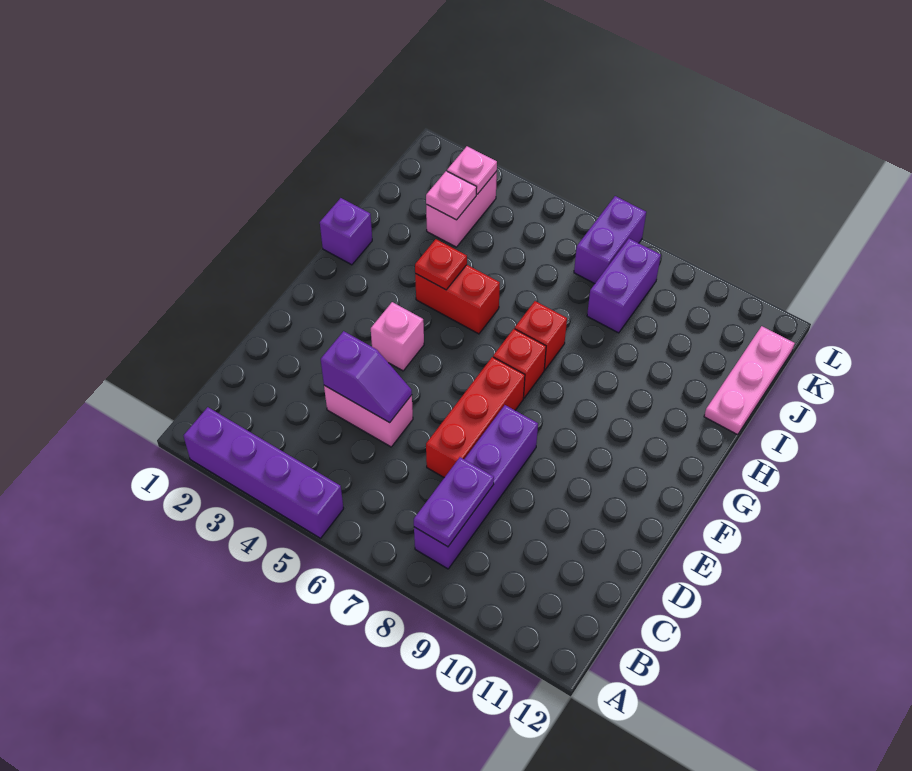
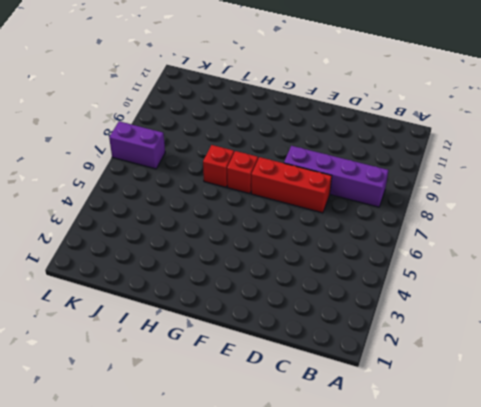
none -> purple brick A2:A5 level 1
none -> pink brick D4:D5 level 1
none -> pink brick F4 level 1

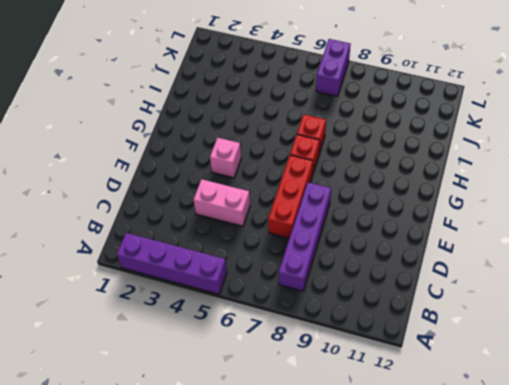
none -> purple brick H1 level 1
none -> red brick H4:H5 level 1
none -> pink plate I12:K12 level 1

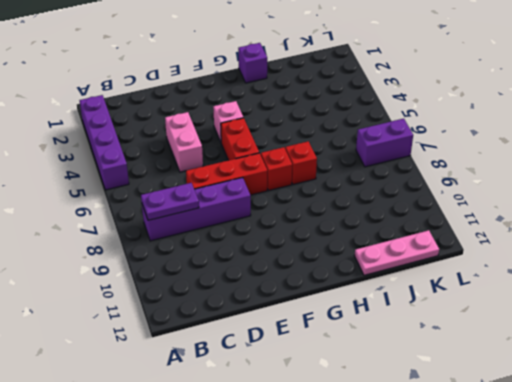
red brick F5:F6 level 1 -> red brick H4:H5 level 1
none -> pink brick J3:K3 level 1
none -> purple brick J8:K8 level 1
none -> purple slope D4:D5 level 2 top 4

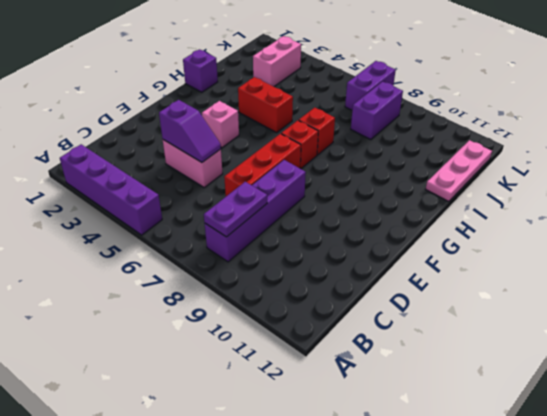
none -> red plate H4 level 2
none -> pink plate J3 level 2
none -> pink plate K3 level 2

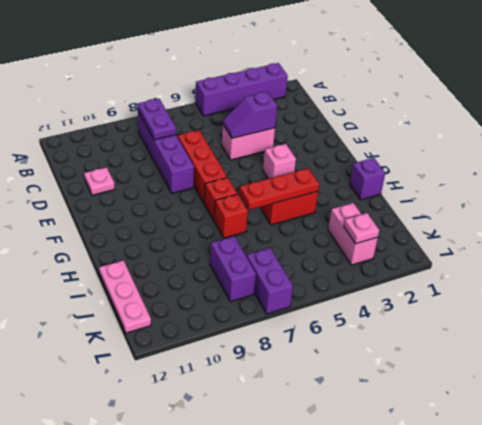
pink plate D11 level 1 -> pink plate J3 level 2
red plate H4:H6 level 2 -> red plate H4 level 2

